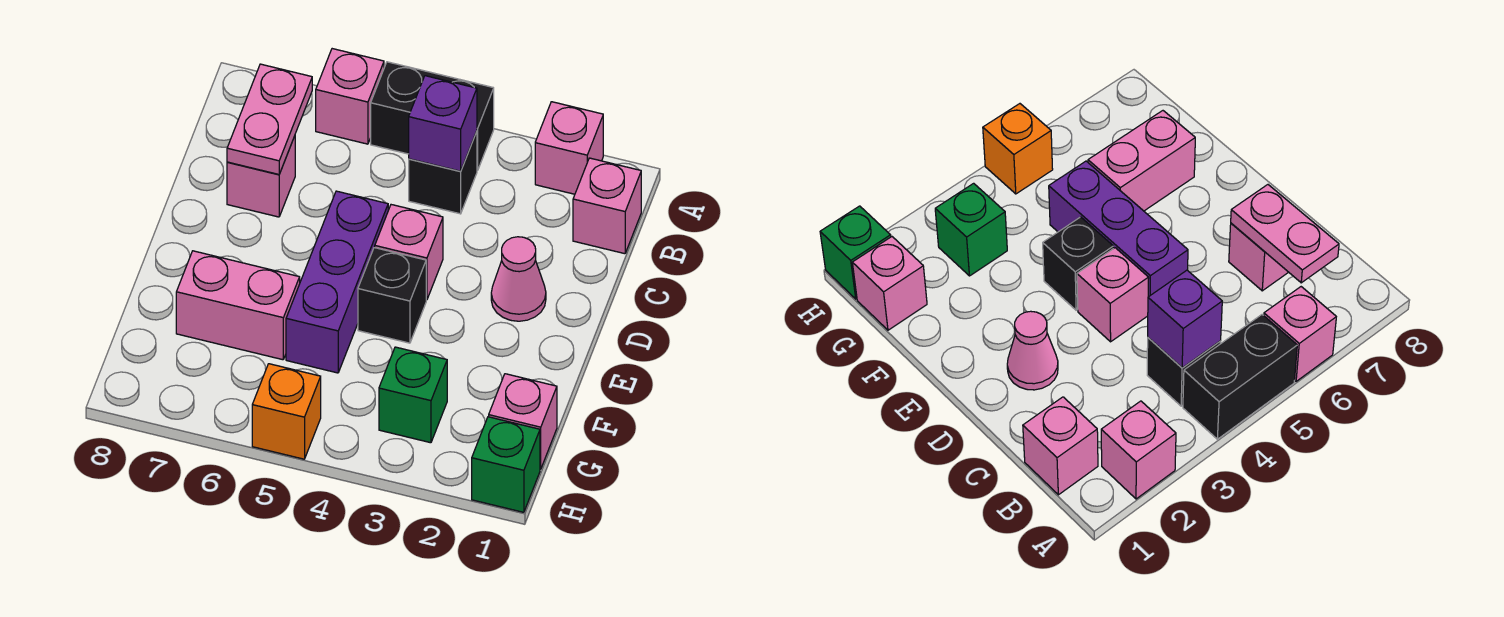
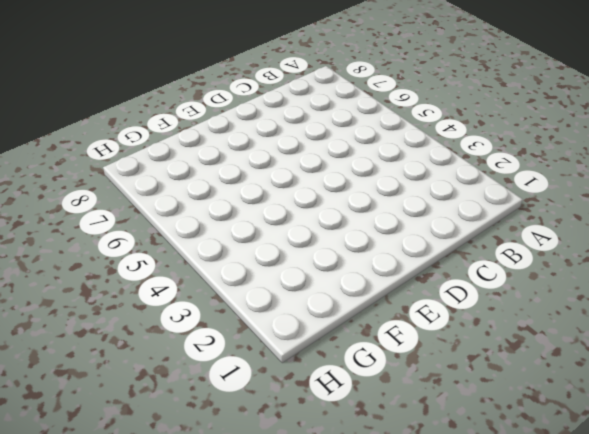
none -> pink brick A2 level 1
none -> black brick A4:A5 level 1
none -> pink brick A6 level 1

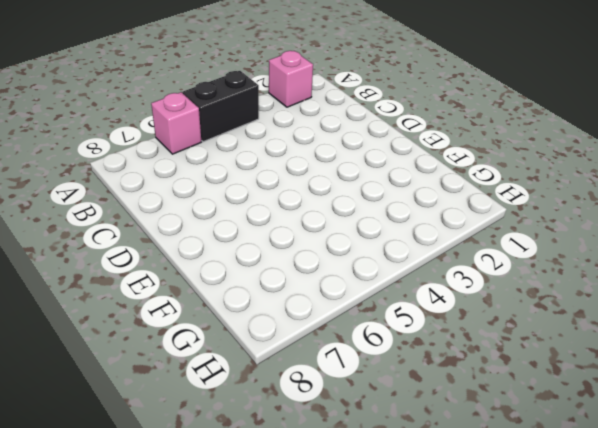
none -> pink brick B1 level 1
none -> black brick B4 level 1
none -> pink brick C7 level 1

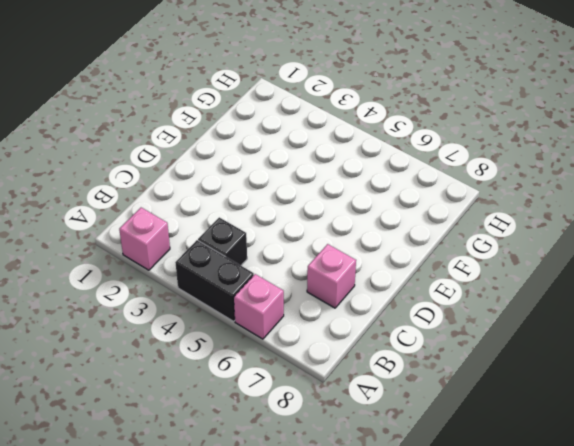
none -> pink brick B1 level 1
none -> pink cone D2 level 1
none -> pink brick D4 level 1

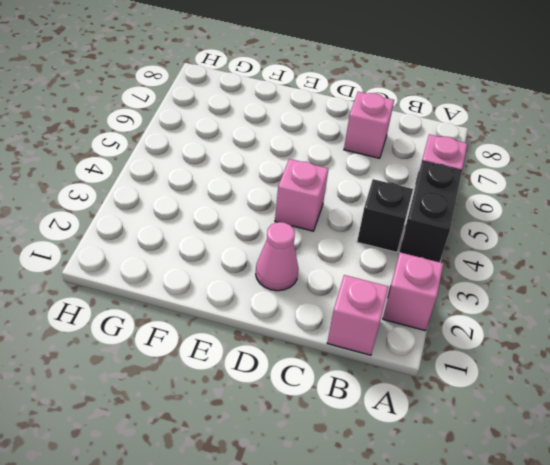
none -> purple brick D5:F5 level 1
none -> black brick E4 level 1
none -> pink brick F6:F7 level 1

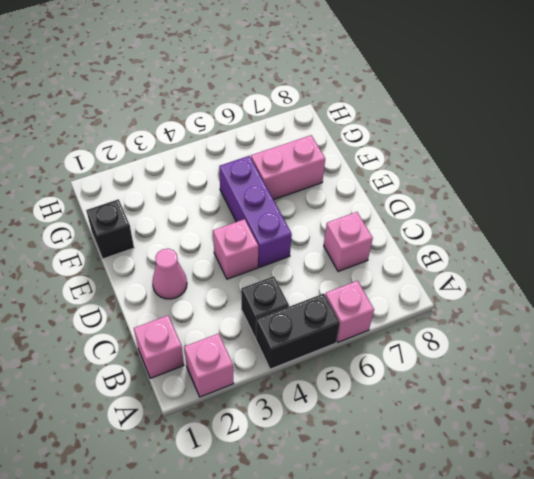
black brick F1 level 1 -> black brick E4 level 1
none -> pink brick G1 level 1
none -> green brick G3 level 1
none -> green brick H1 level 1

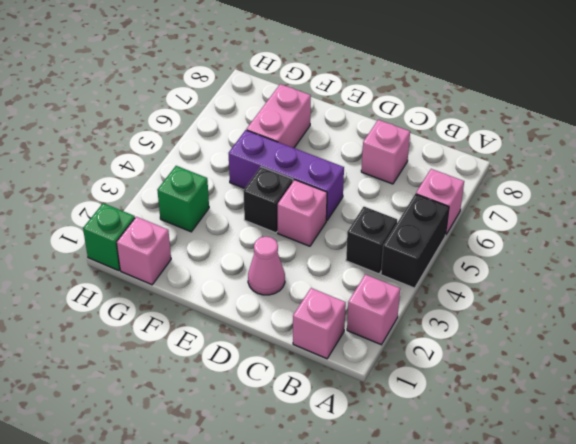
none -> orange brick H5 level 1
none -> purple brick B4 level 2
none -> pink plate B7:C7 level 2

